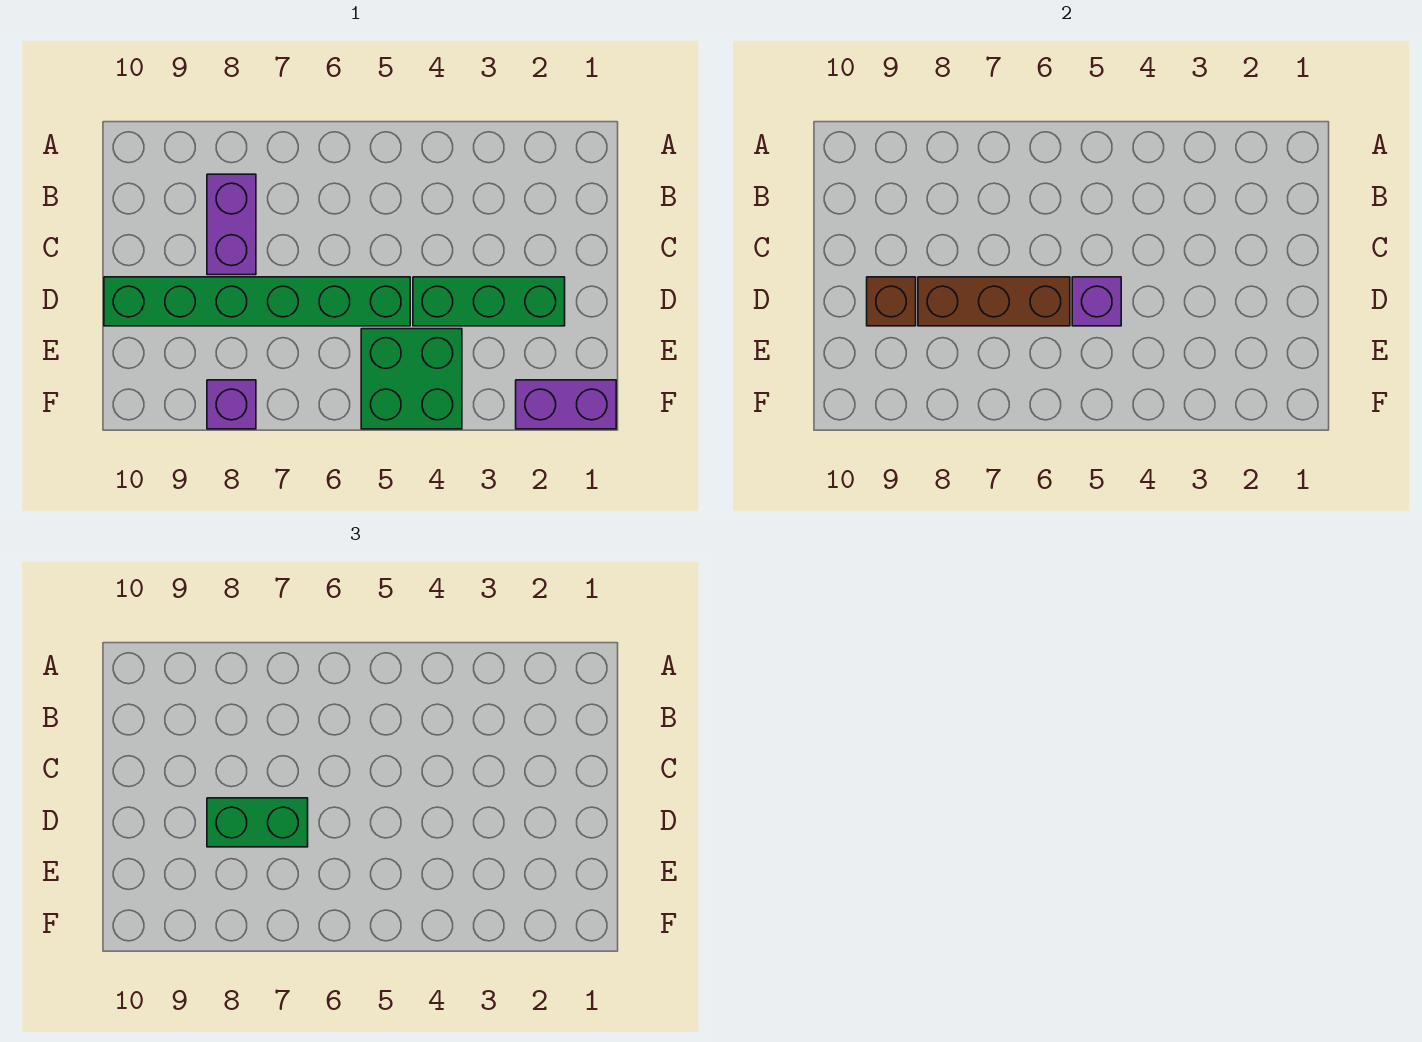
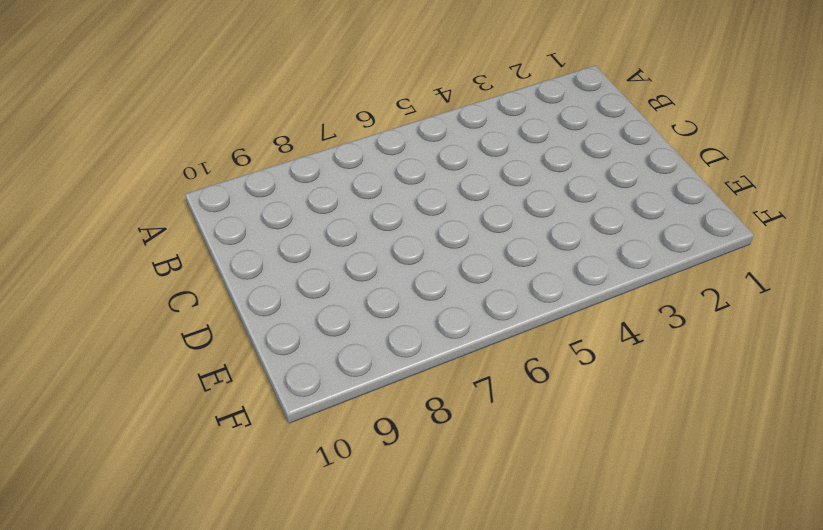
none -> purple brick B8:C8 level 1
none -> green brick D2:D4 level 1

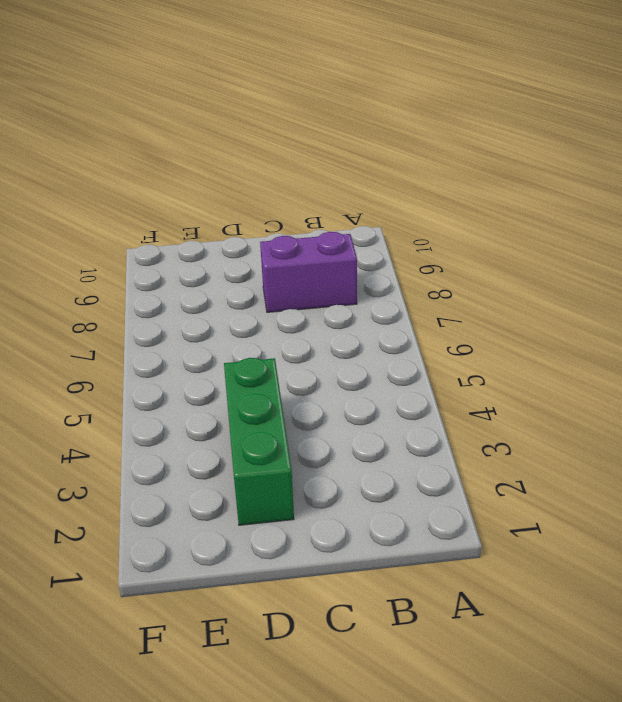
none -> green brick D5:D10 level 1
none -> green brick E4:F5 level 1

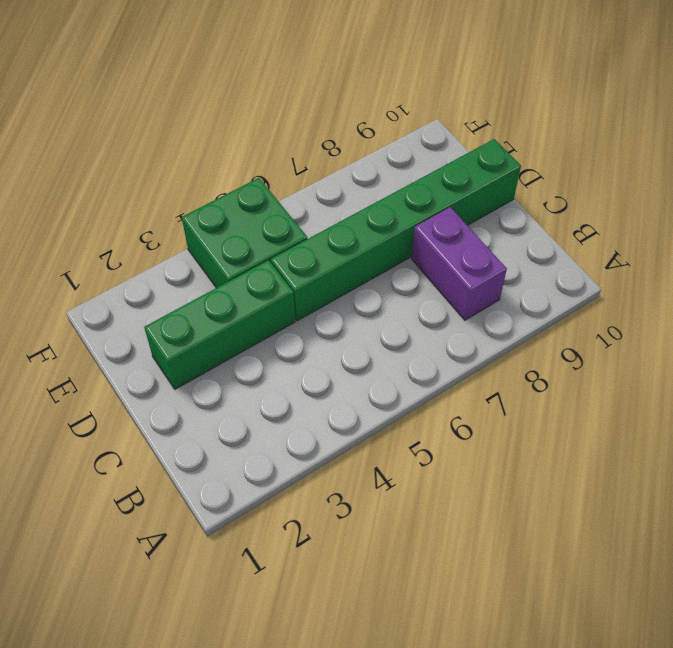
none -> purple brick F1:F2 level 1
none -> purple brick F8 level 1

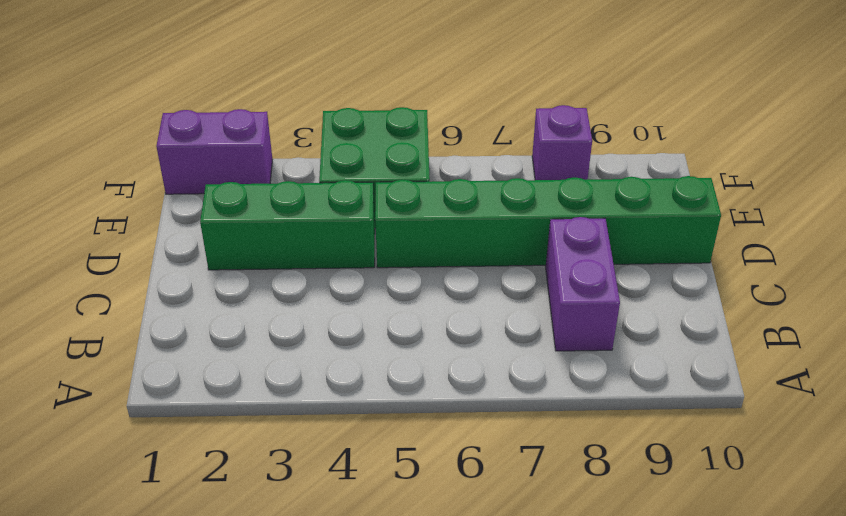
none -> purple brick D5 level 2
none -> brown brick D6:D8 level 2

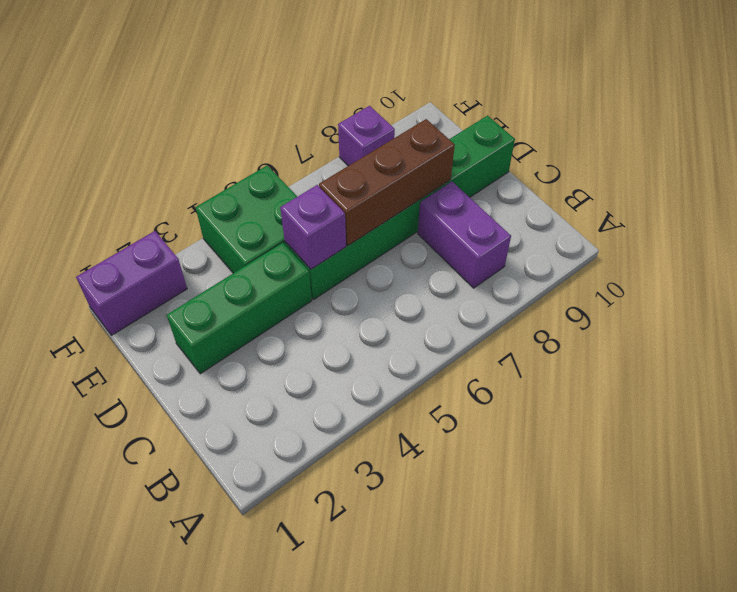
none -> brown brick D9 level 2
none -> green brick D7:D8 level 3

